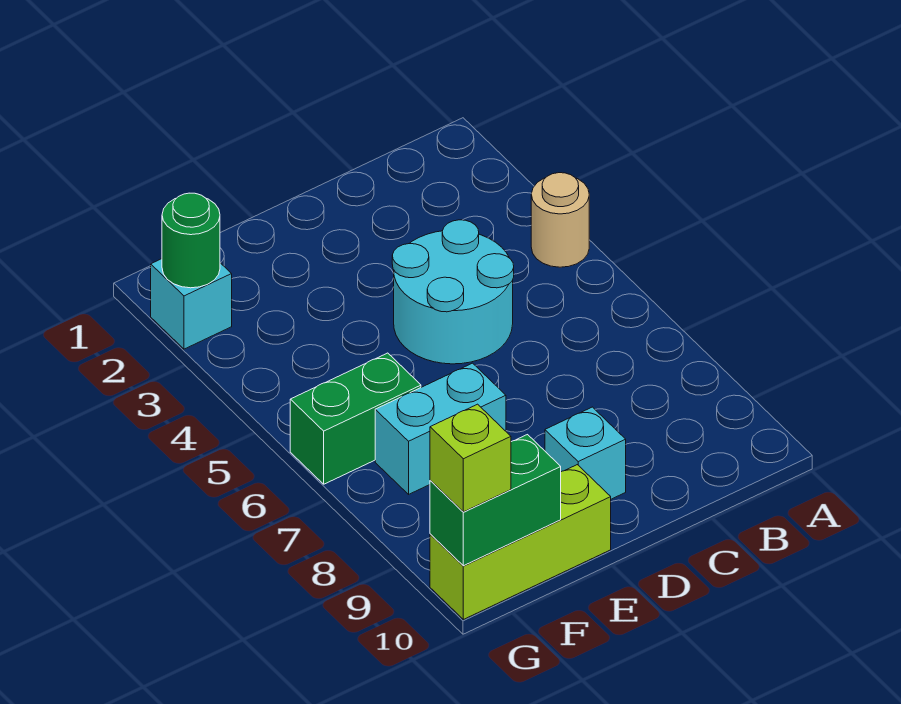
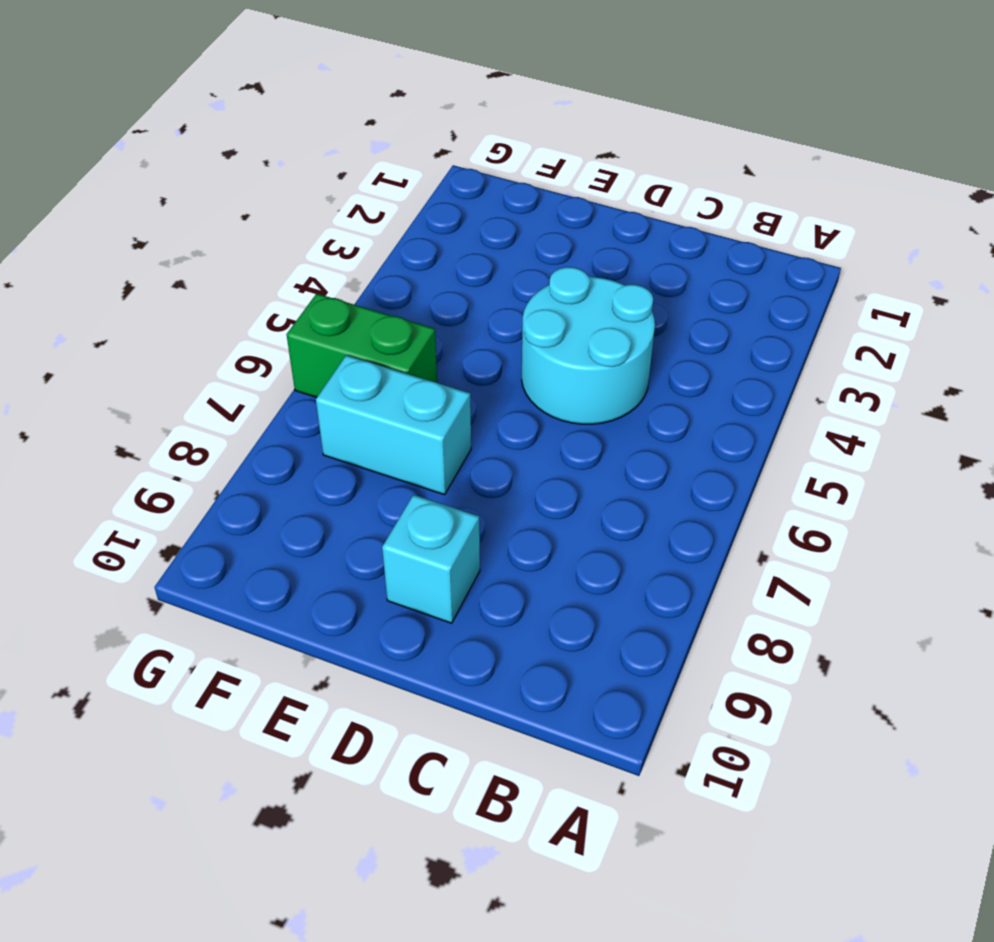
none -> tan round brick A4 level 1
none -> lime brick E10:G10 level 1

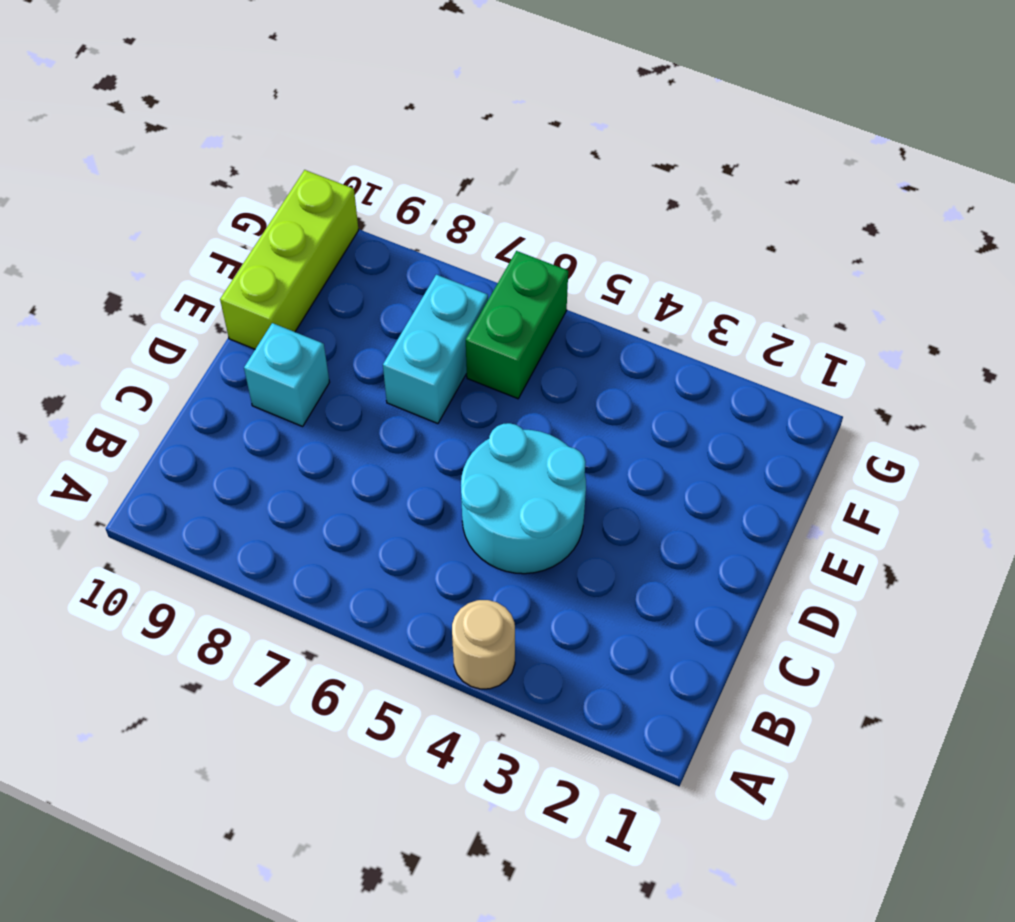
none -> cyan brick G2 level 1
none -> green brick F10:G10 level 2

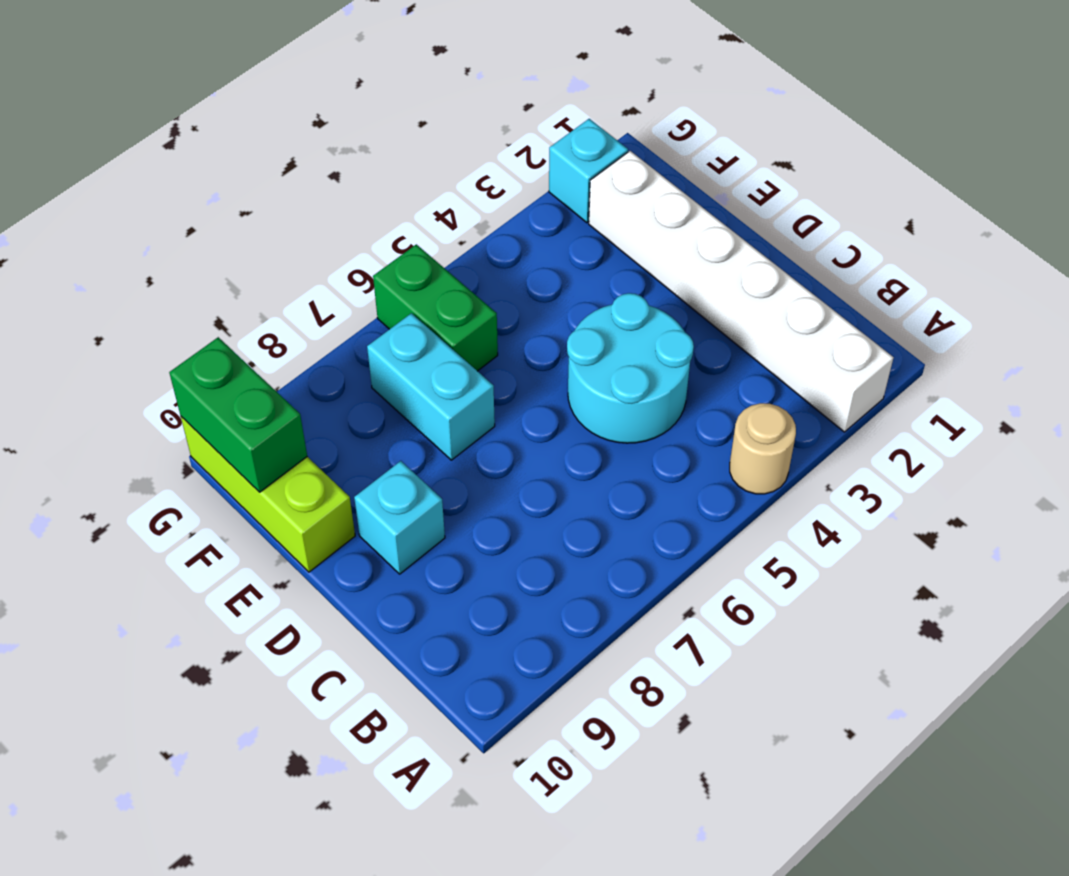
white brick A2:F2 level 1 -> none
none -> green round brick G2 level 2
none -> lime brick G10 level 3

